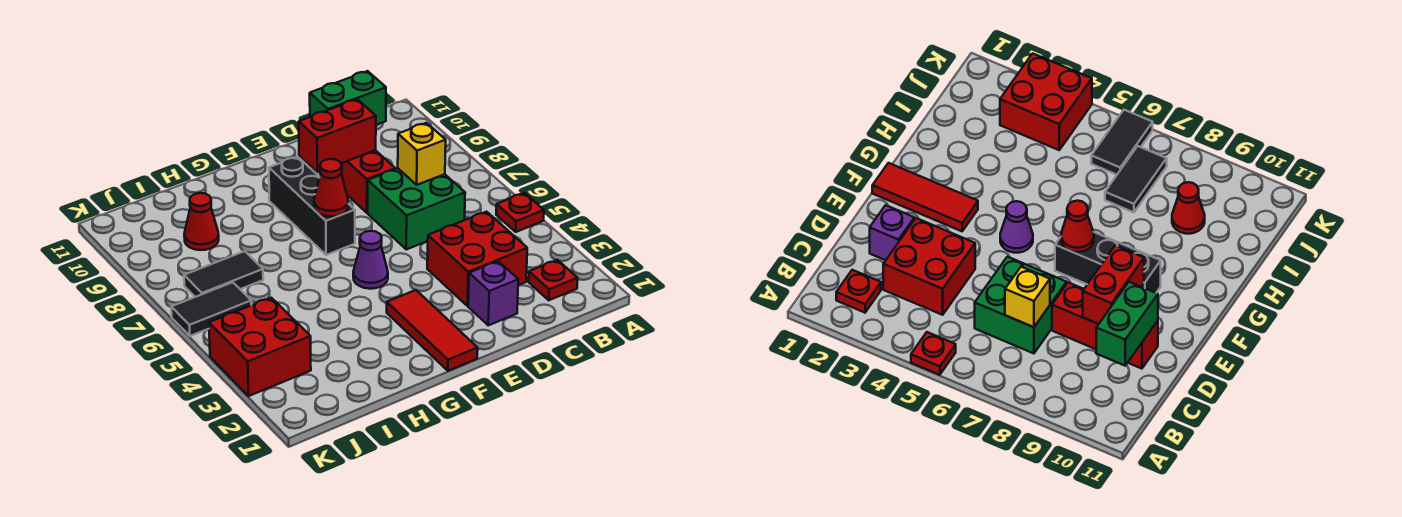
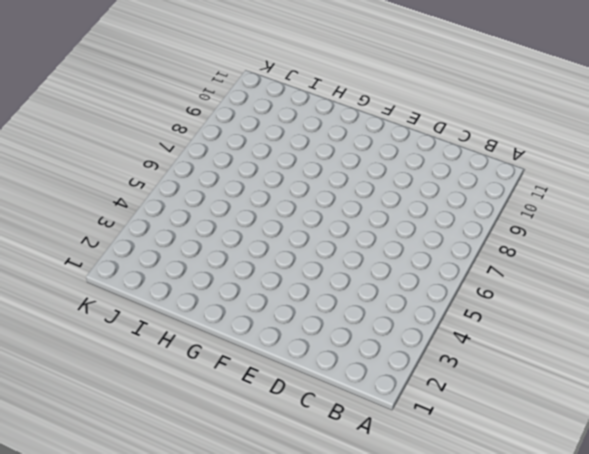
none -> red plate A5 level 1
none -> red plate B2 level 1
none -> red brick C3:D4 level 1

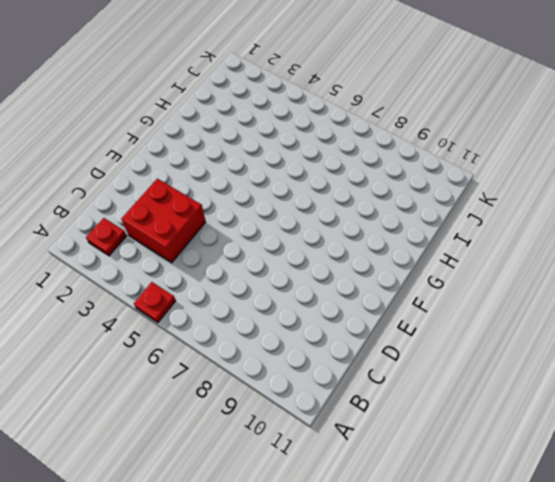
none -> green brick C6:D7 level 1
none -> purple brick D2 level 1
none -> red brick D8:D10 level 1

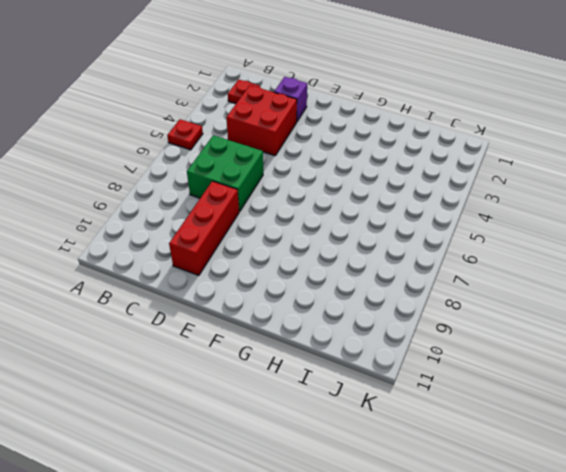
none -> red tile F1:F3 level 1
none -> purple cone F5 level 1
none -> black brick F7:F9 level 1

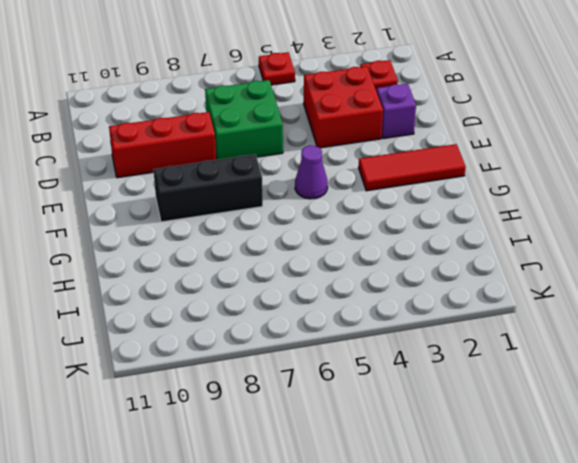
none -> black tile I7:J7 level 1
none -> red cone I9 level 1
none -> red brick J3:K4 level 1

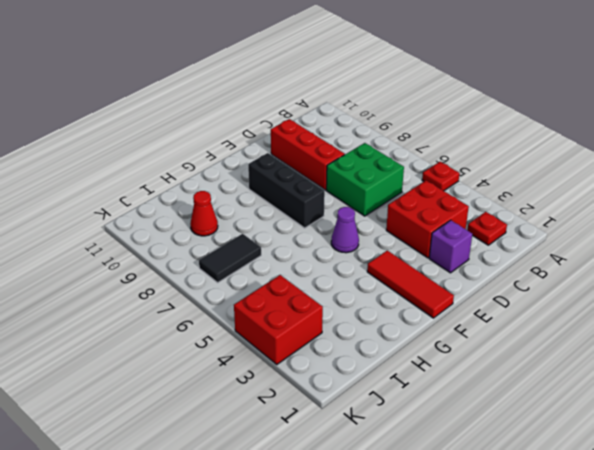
none -> black tile J6:K6 level 1
none -> yellow brick C7 level 2
none -> green brick C10:D10 level 2

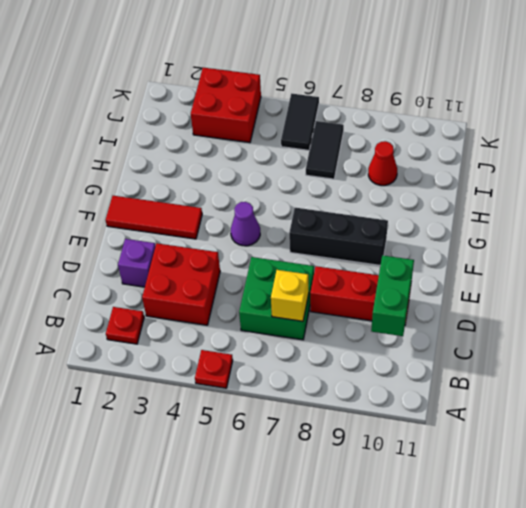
none -> red brick D9:E9 level 2
none -> red cone F7 level 2

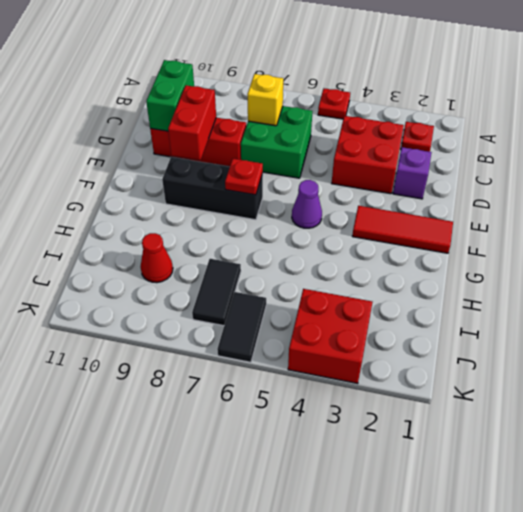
red plate F7 level 2 -> red cone F7 level 2

